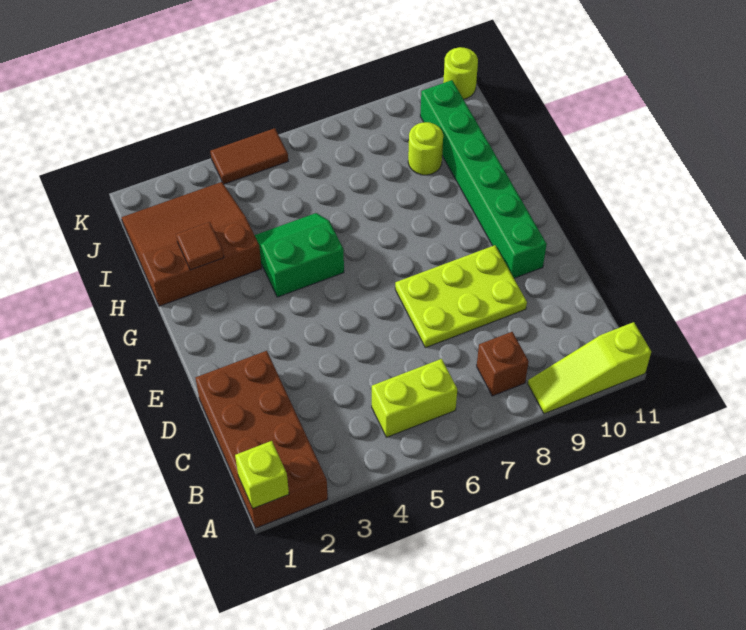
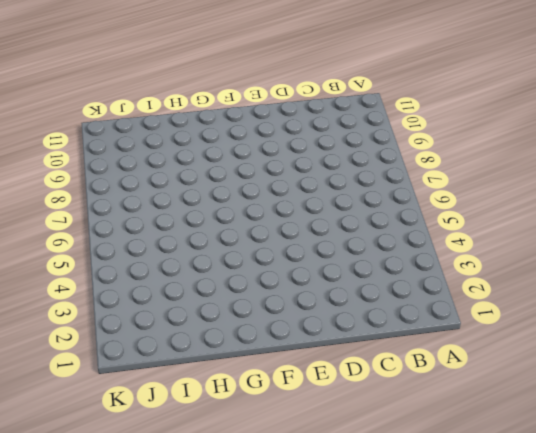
none -> brown brick A1:D2 level 1
none -> lime slope A9:A11 level 1 top 11
none -> lime brick B5:B6 level 1

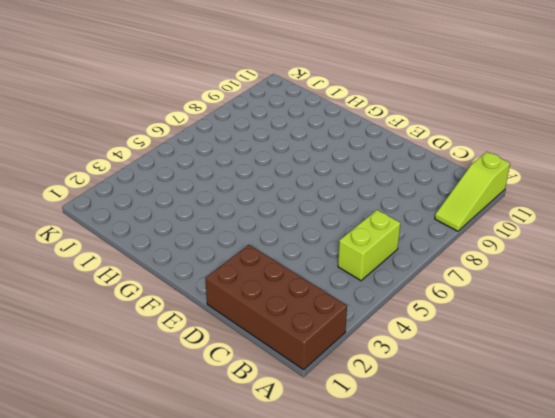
none -> brown brick B8 level 1
none -> lime plate D7:E9 level 1
none -> green brick E10:J10 level 1

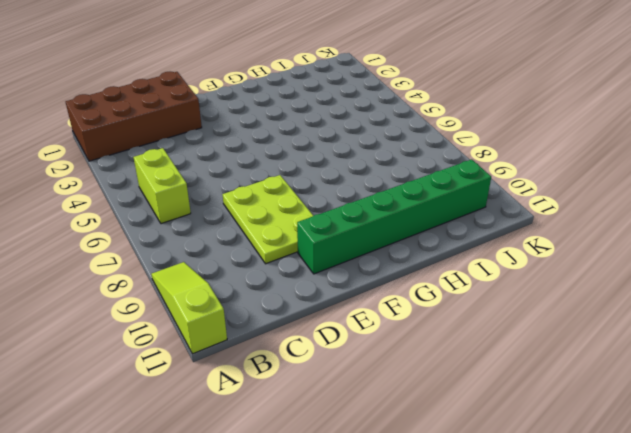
none -> brown brick B8 level 1
none -> green slope G4:H5 level 1 top G
none -> brown slope H1:J3 level 1 top H

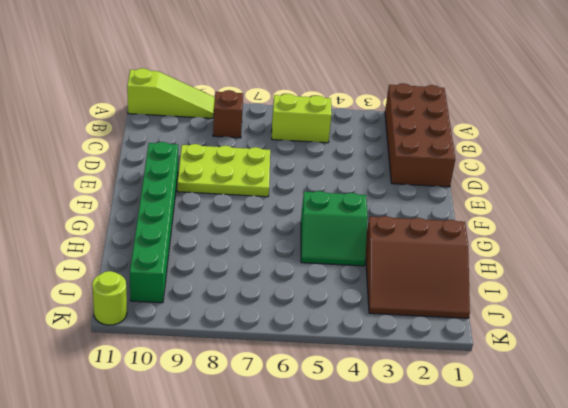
none -> lime round brick I9 level 1
none -> brown tile K4:K5 level 1
none -> lime brick A1 level 2

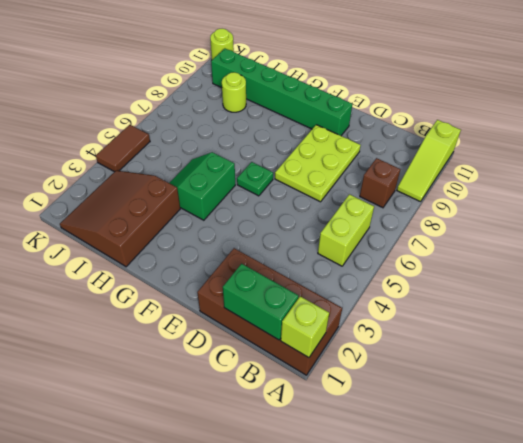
green brick B1:C1 level 2 -> none
green plate F6 level 1 -> none
none -> brown tile H2 level 2

